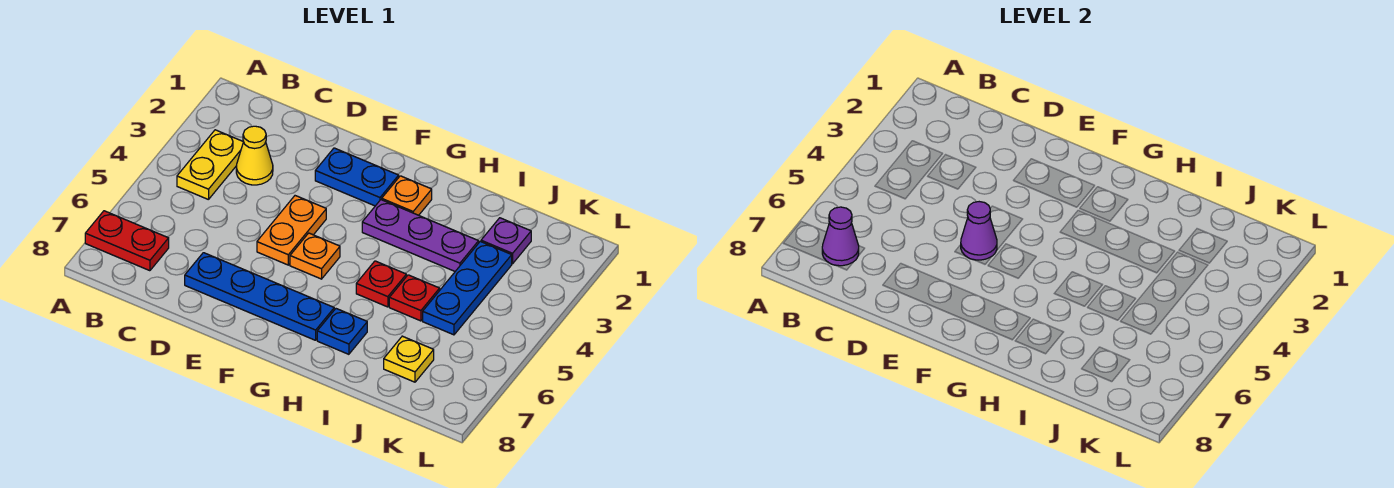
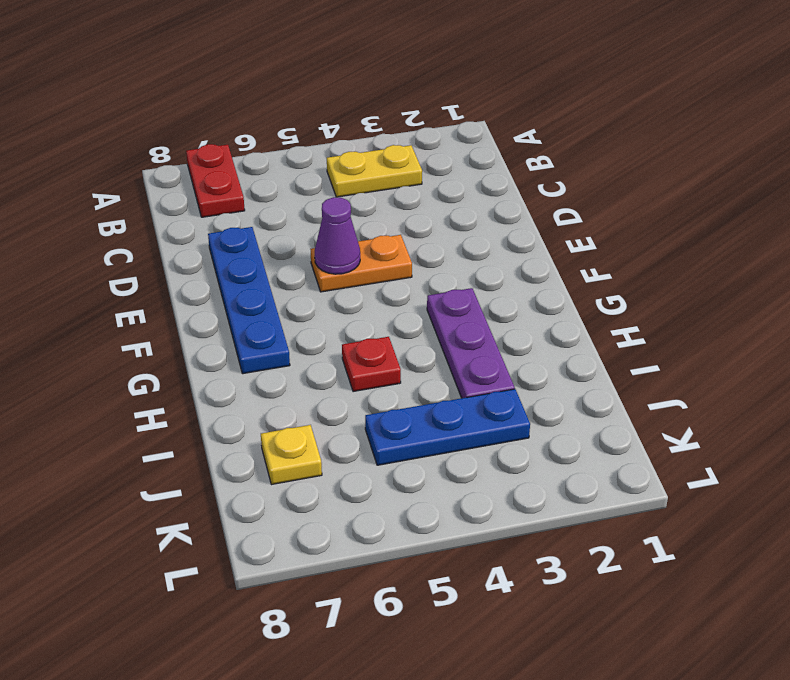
none -> yellow cone C3 level 1
none -> blue plate E2:F2 level 1
none -> orange plate F5 level 1

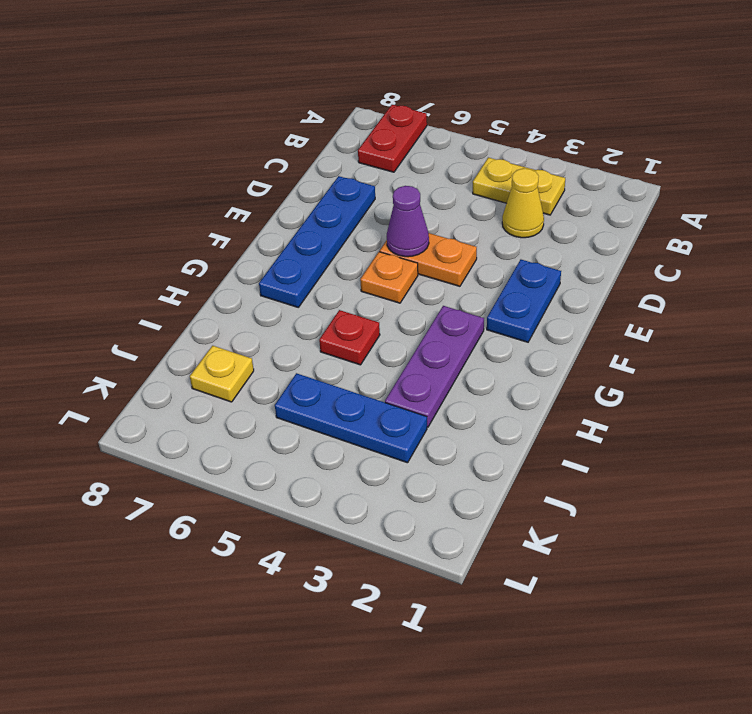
none -> orange plate G2 level 1
none -> blue plate H7 level 1
none -> red plate I5 level 1

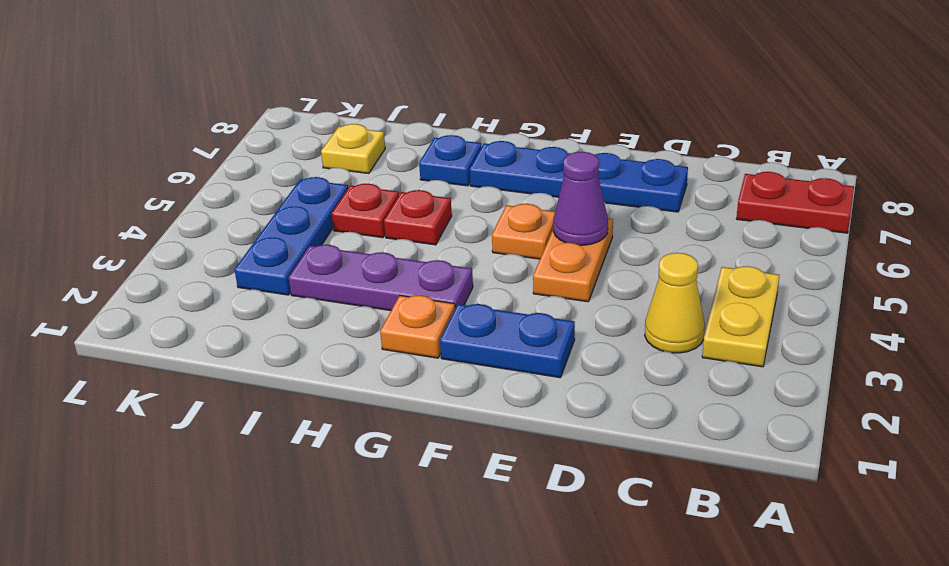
none -> purple plate J2 level 1
none -> purple cone B7 level 2

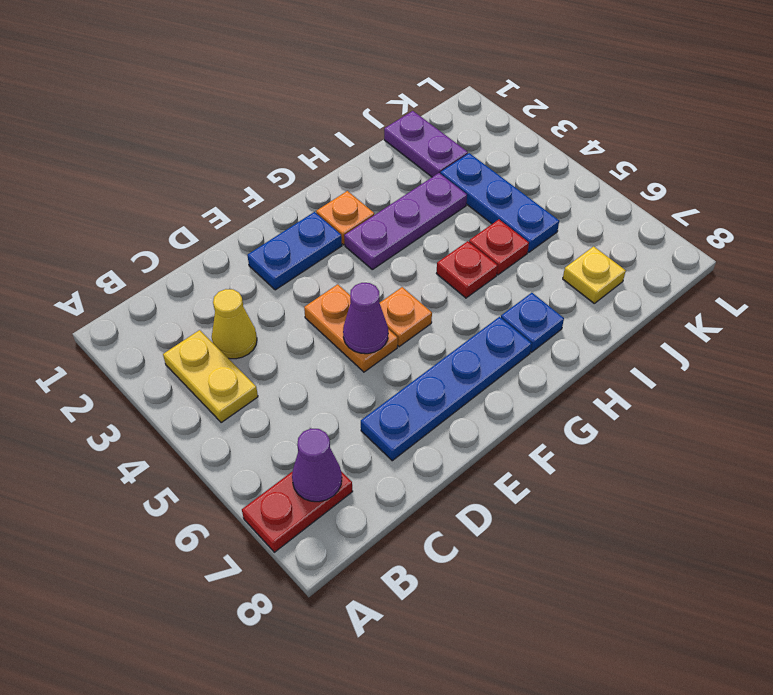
purple plate J1:J2 level 1 -> purple plate J2 level 1

